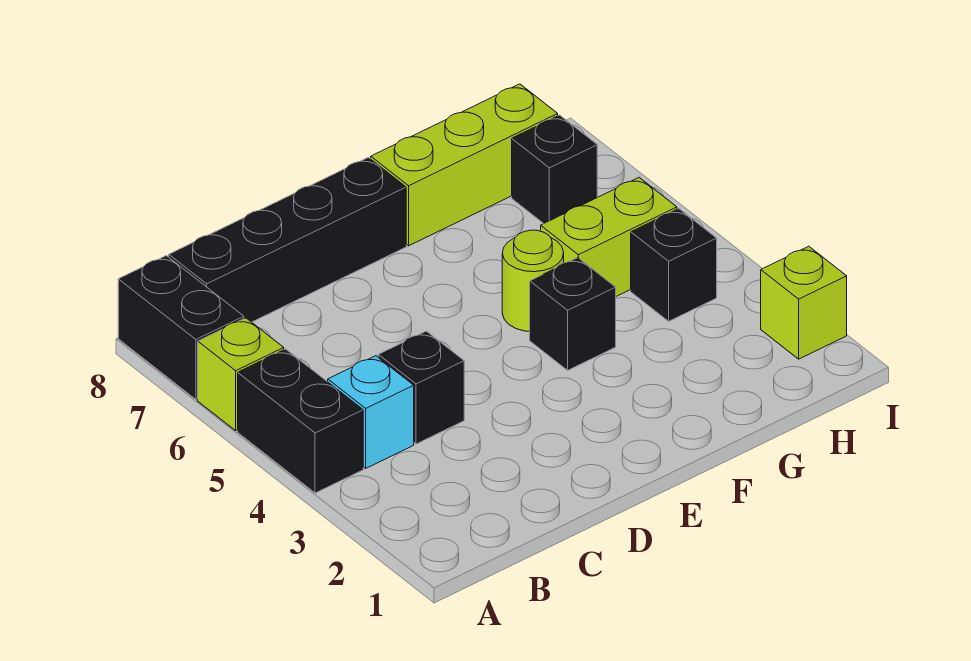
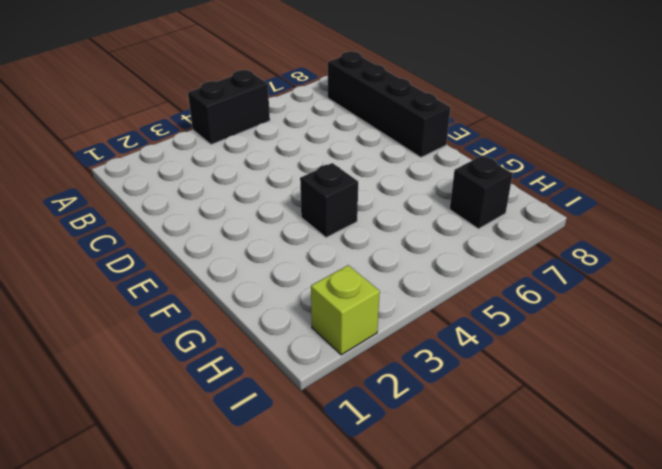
none -> lime brick A6 level 1
none -> black brick A7:A8 level 1
none -> cyan brick B4 level 1

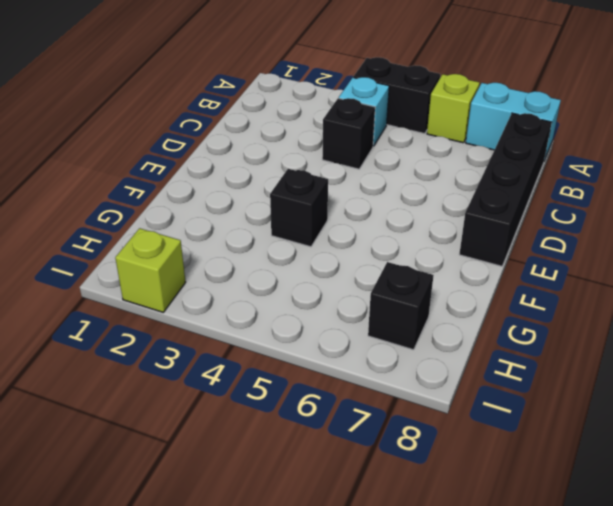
cyan brick A7:A8 level 1 -> black brick A7:A8 level 1
none -> lime round brick F5 level 1
none -> lime brick F8:H8 level 1
none -> lime brick G5:H5 level 1

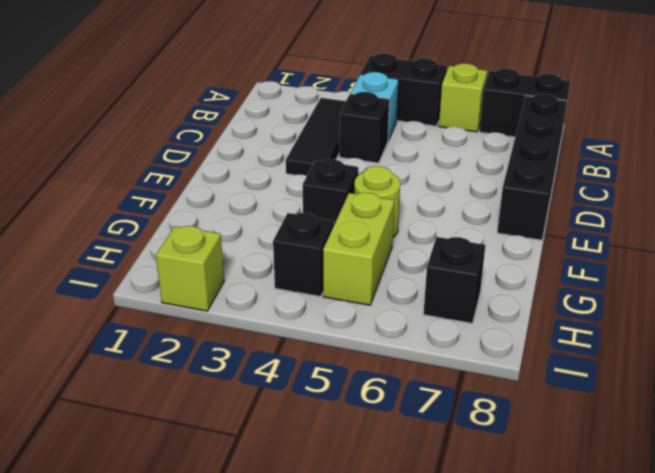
black tile B3:D3 level 1 -> none
none -> lime brick F8:H8 level 1

